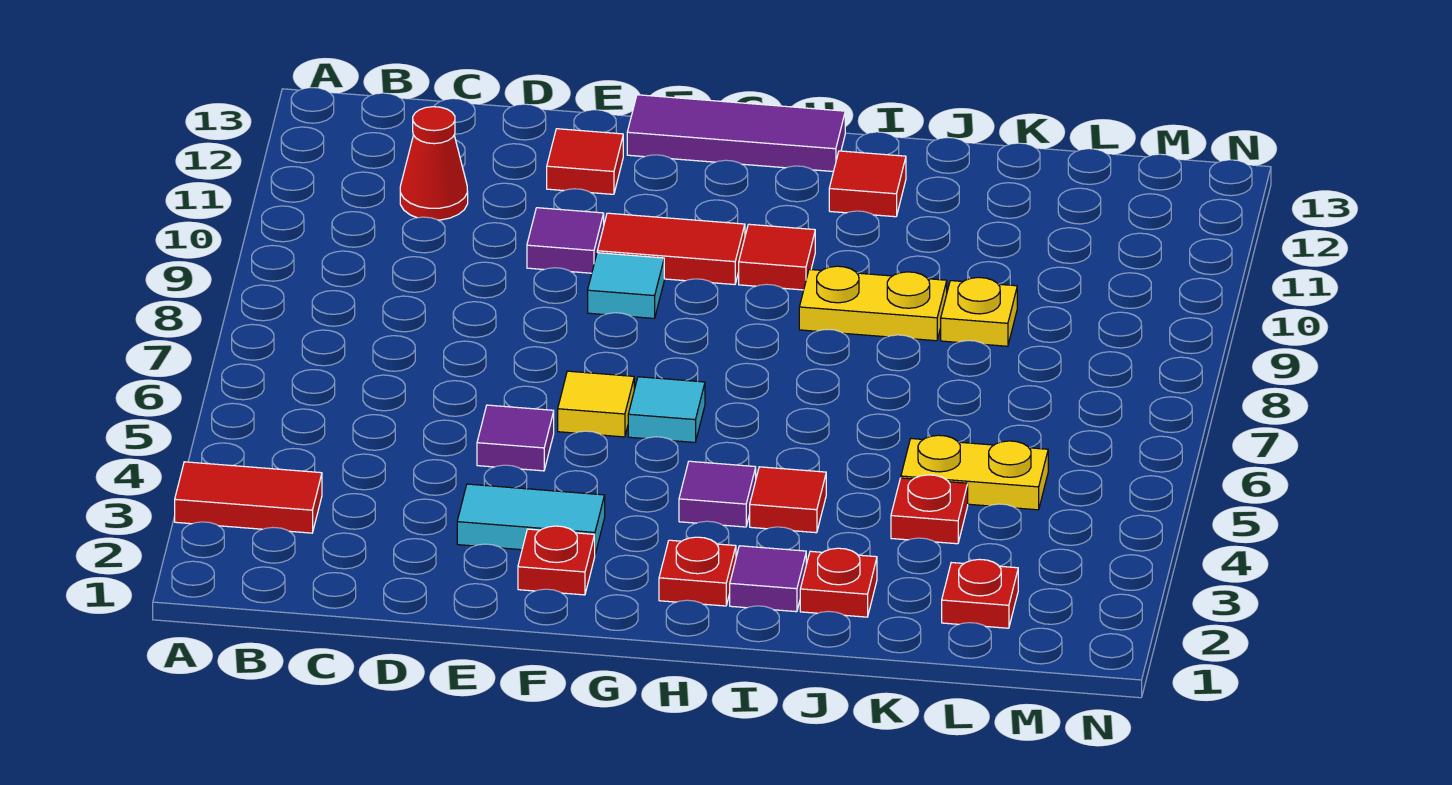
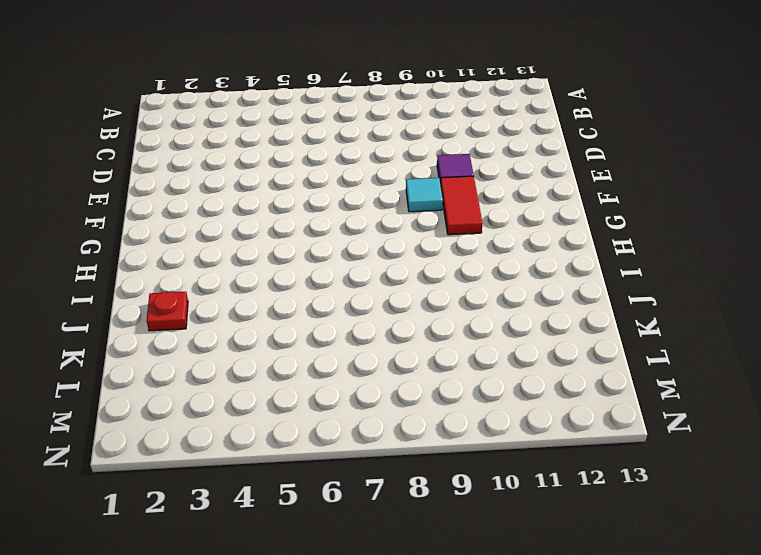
none -> red tile A3:B3 level 1
none -> red cone C11 level 1
none -> cyan tile E3:F3 level 1

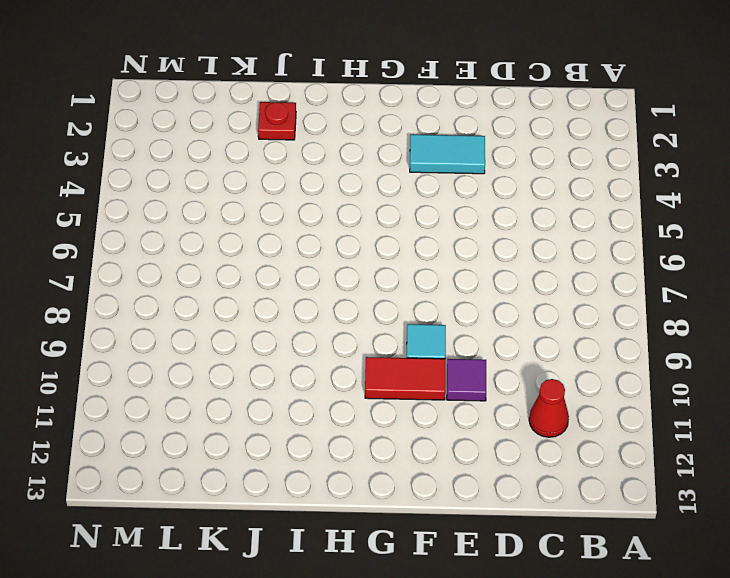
none -> red tile A3:B3 level 1
none -> purple tile E5 level 1
none -> red tile E12 level 1

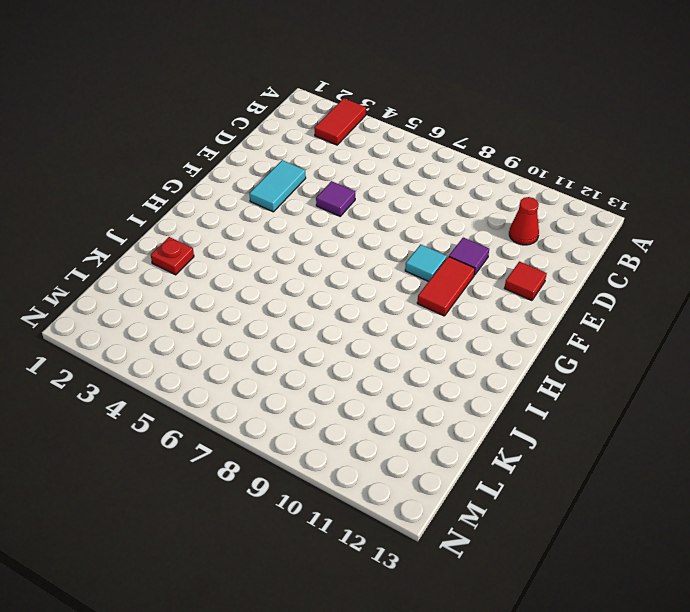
none -> red plate F2 level 1
none -> yellow tile F6 level 1
none -> purple tile F13:H13 level 1

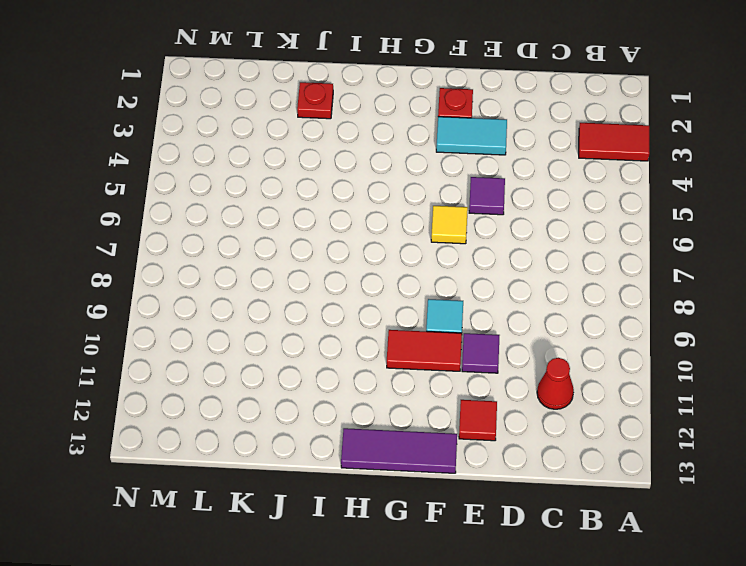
none -> cyan tile G6 level 1
none -> red plate H2 level 1
none -> purple tile H4 level 1

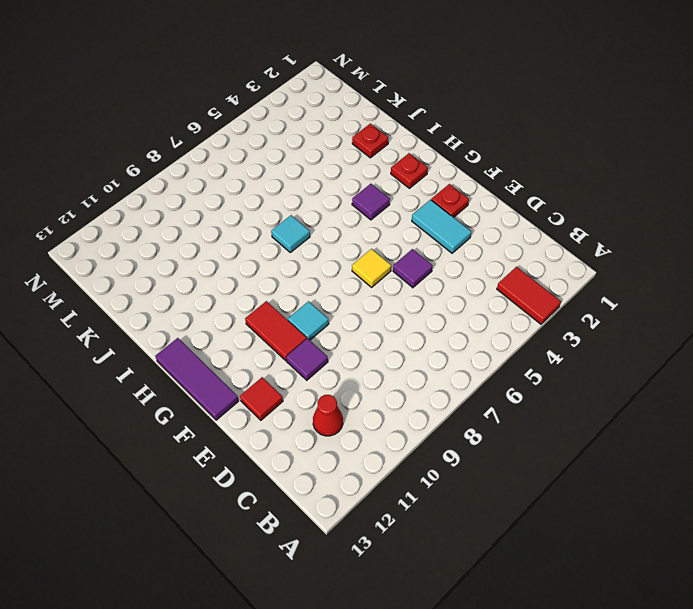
cyan tile I7 level 1 -> cyan tile G6 level 1
none -> red tile H10 level 1
none -> purple tile I2 level 1
none -> red tile I4 level 1

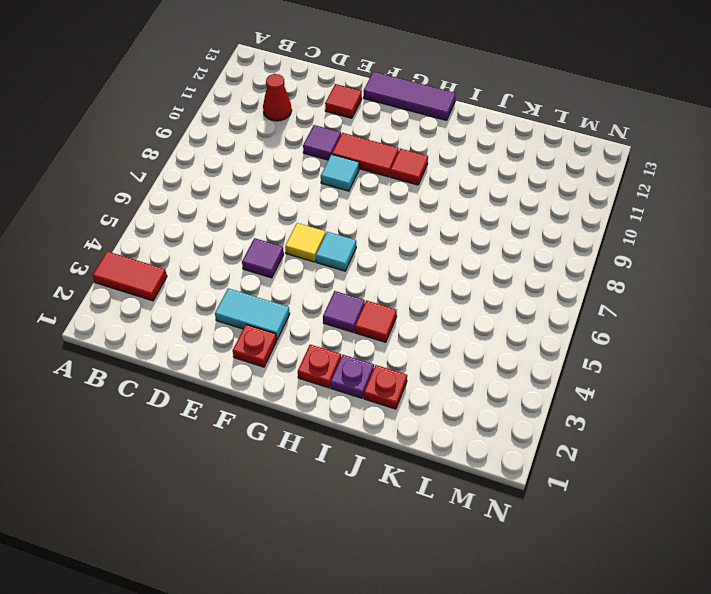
purple plate I2 level 1 -> purple tile I2 level 1
none -> yellow plate I9:J9 level 1
none -> red tile I12 level 1
none -> red plate K4 level 1

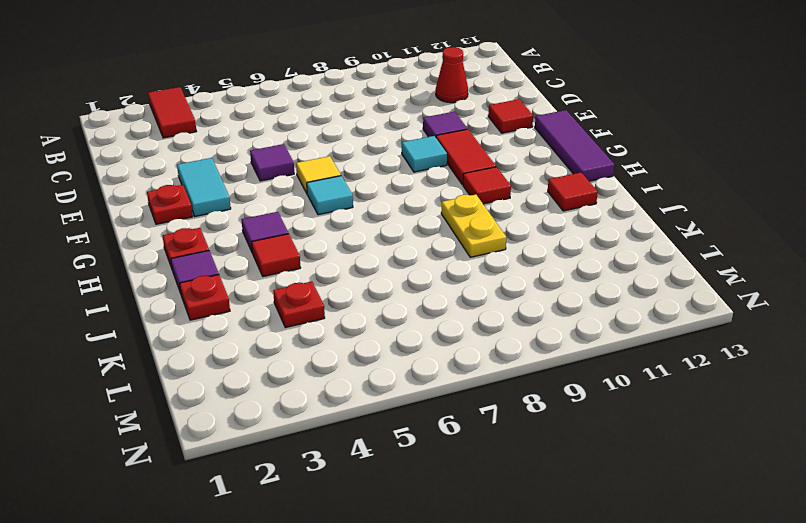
none -> yellow plate K5:L5 level 1
none -> yellow plate K9 level 1
none -> red plate L2 level 1

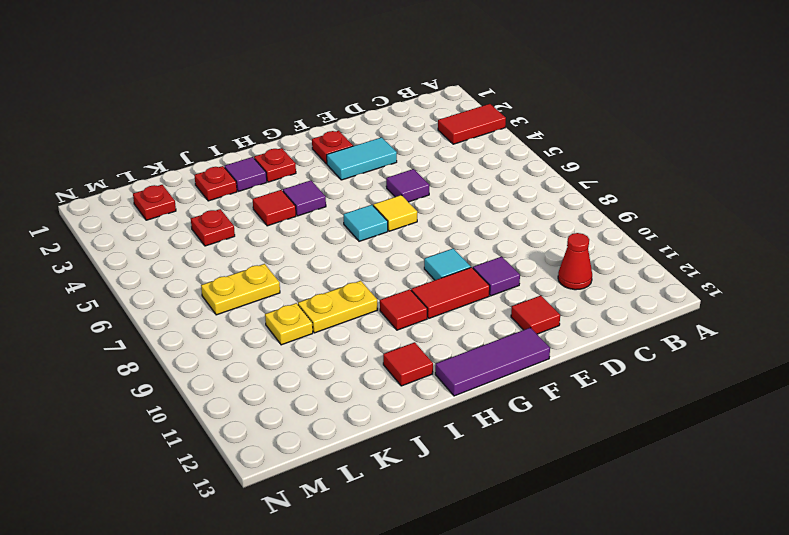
yellow plate K7:L7 level 1 -> yellow plate K5:L5 level 1

